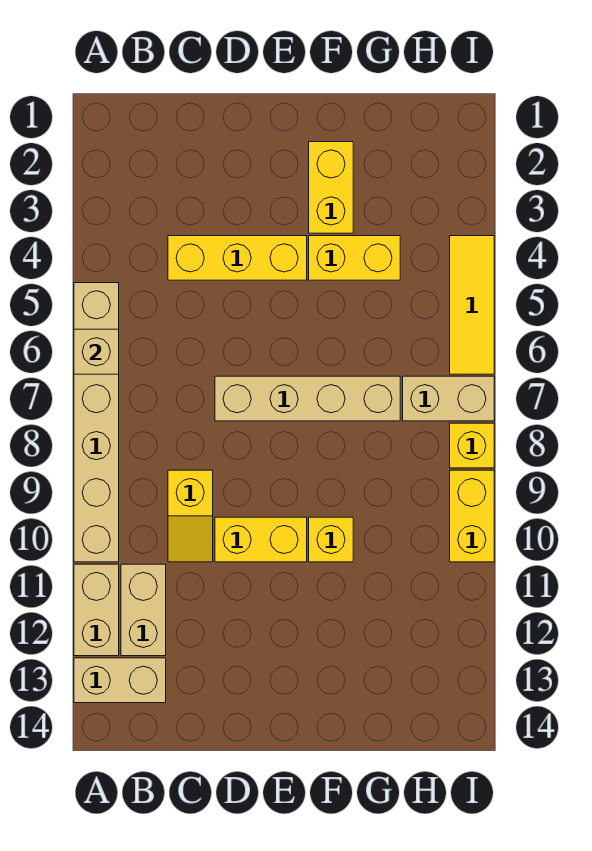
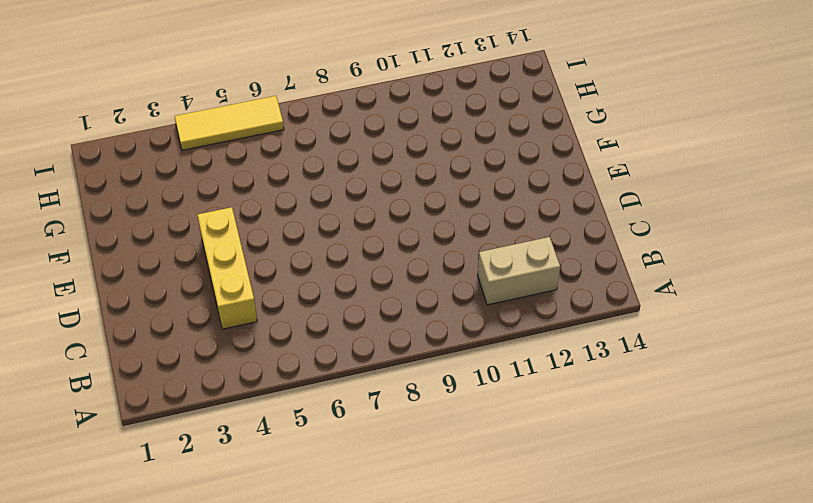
none -> tan brick A5:A10 level 1
none -> tan brick A11:A12 level 1
none -> tan brick A13:B13 level 1

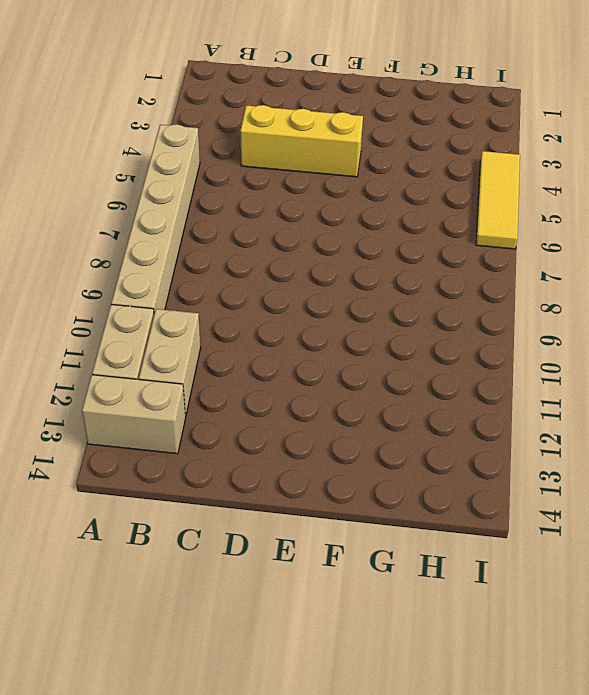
none -> yellow slope C9:C10 level 1 top 9
none -> tan brick D7:G7 level 1
none -> yellow brick D10:E10 level 1

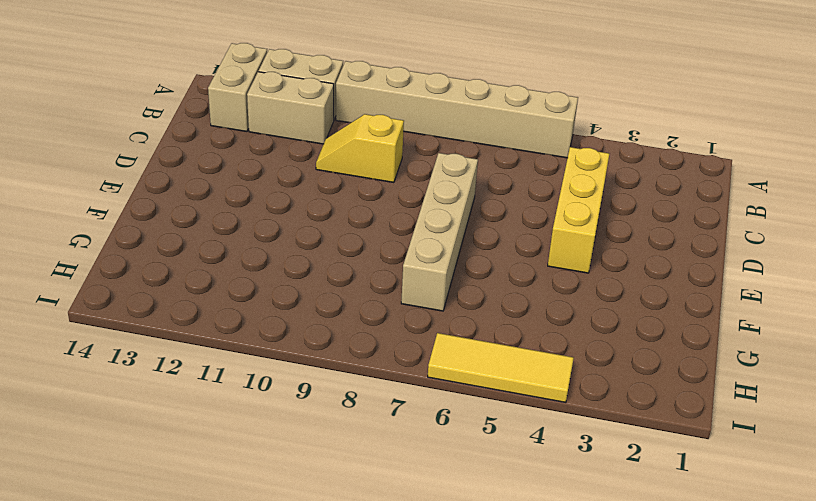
none -> yellow brick D10:E10 level 1
none -> yellow brick F2:F3 level 1
none -> yellow brick F4:G4 level 1

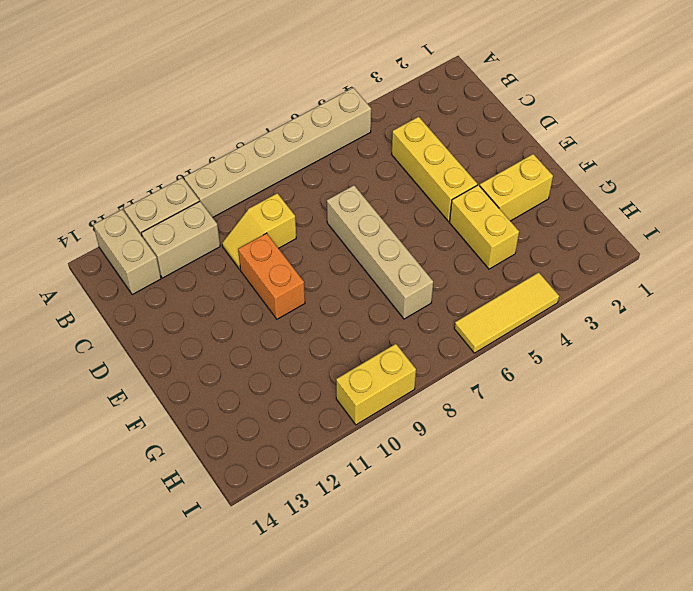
orange brick D10:E10 level 1 -> yellow brick D10:E10 level 1
none -> yellow brick F10 level 1
none -> tan brick H7:I7 level 1
none -> yellow brick I8 level 1

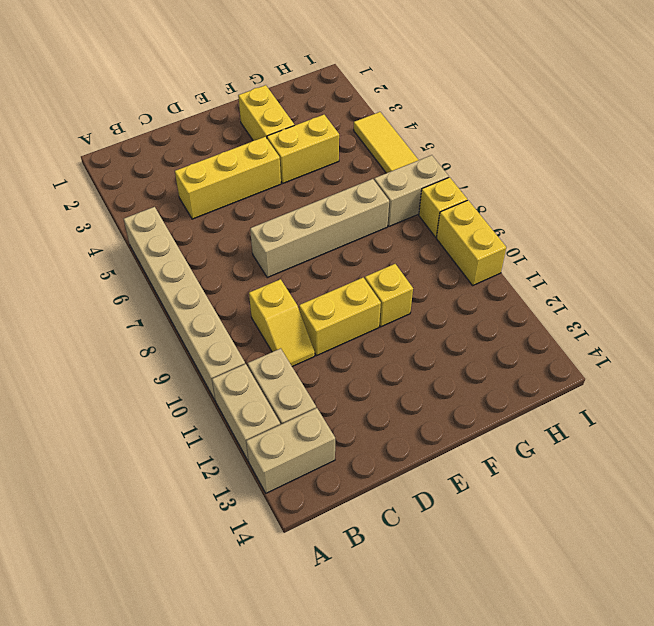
none -> tan brick A6 level 2

